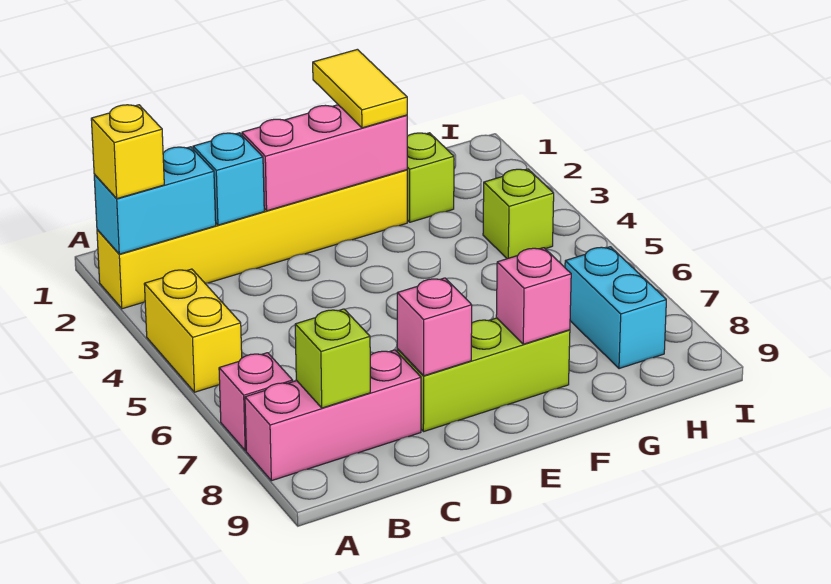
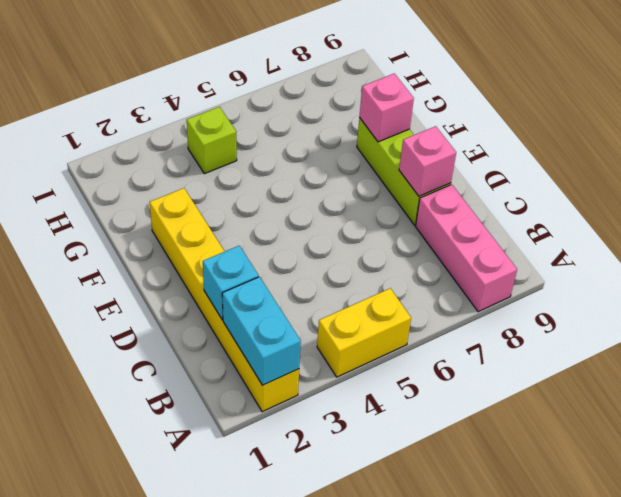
none -> pink brick A7 level 1
none -> lime brick G2 level 1
none -> cyan brick H7:H8 level 1

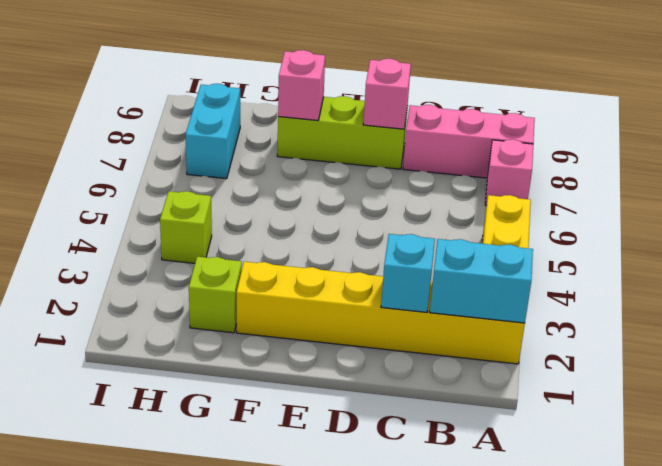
none -> lime brick B8 level 2
none -> pink brick D2:F2 level 2
none -> yellow brick A2 level 3

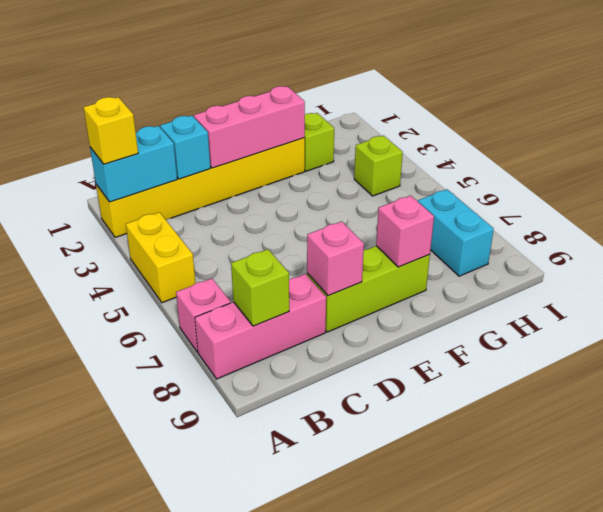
none -> yellow tile F1:F2 level 3

